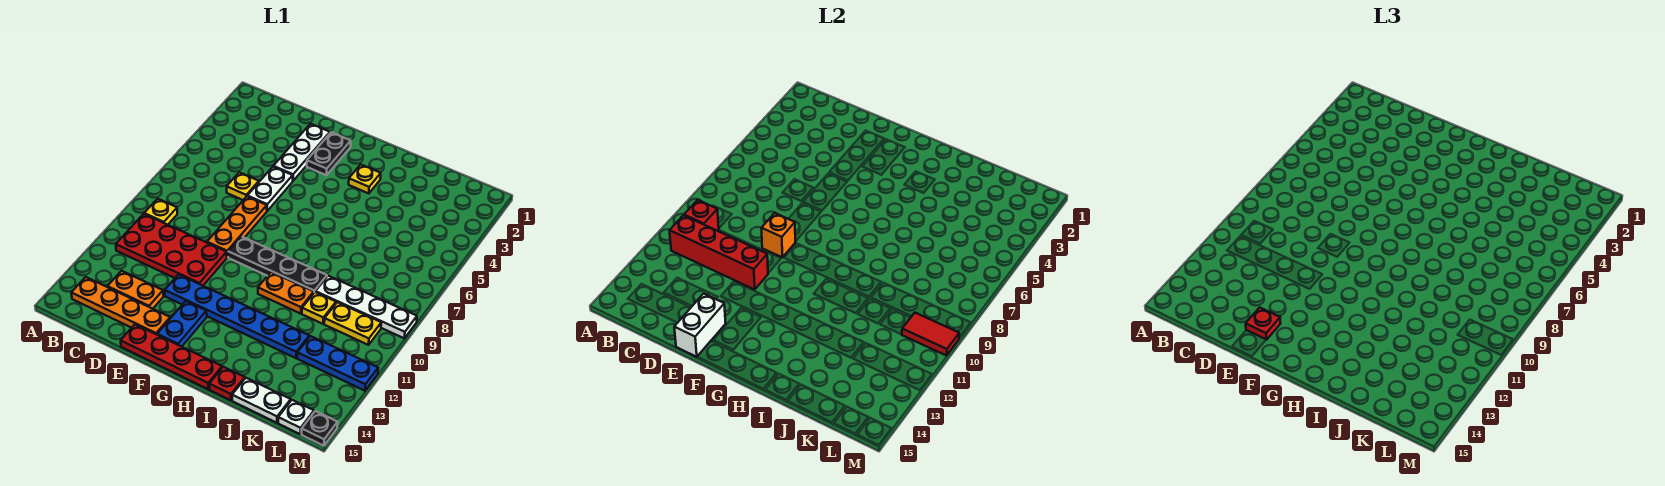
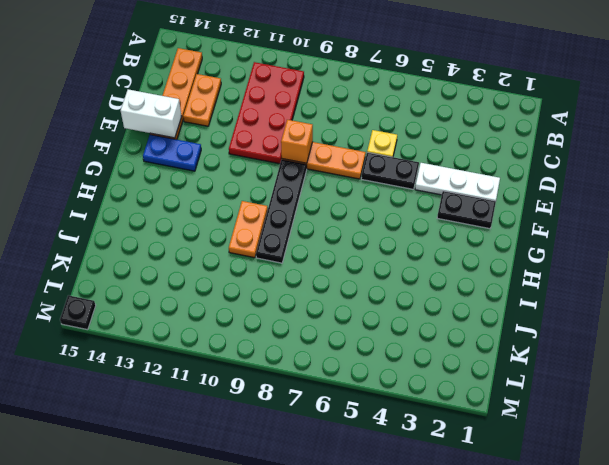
black plate E5:E6 level 1 -> white plate E5:E6 level 1
none -> yellow plate B9 level 1
none -> blue plate E12:J12 level 1
none -> red plate E15:H15 level 1

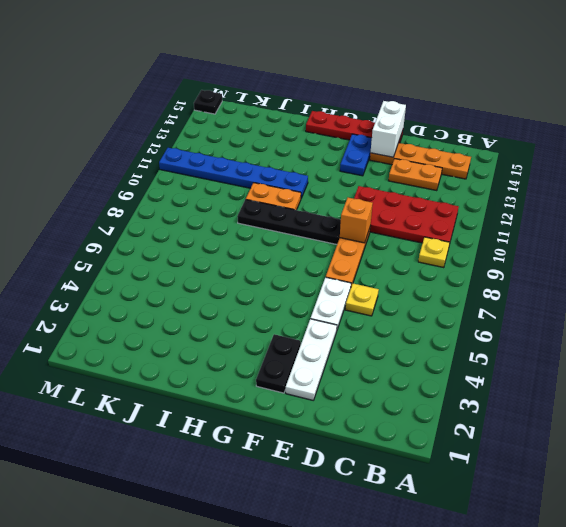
blue plate H11:M11 level 1 -> blue plate E12:J12 level 1
none -> yellow plate H3 level 1
none -> red plate I15 level 1
none -> white plate J9:M9 level 1

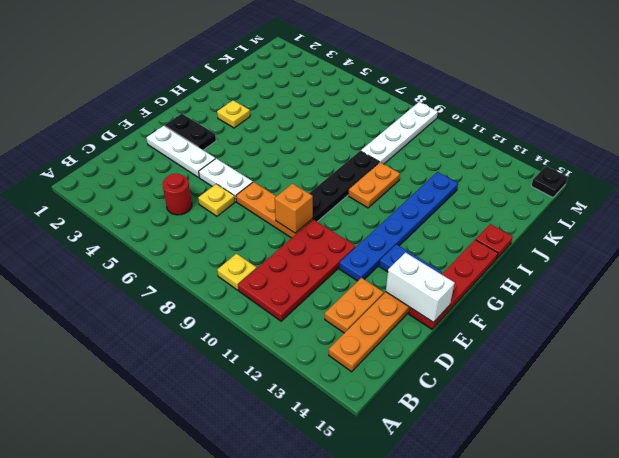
red round brick C5 level 1 -> none
none -> yellow plate J10 level 1
none -> white plate J15:K15 level 1
none -> yellow plate K10:L10 level 1

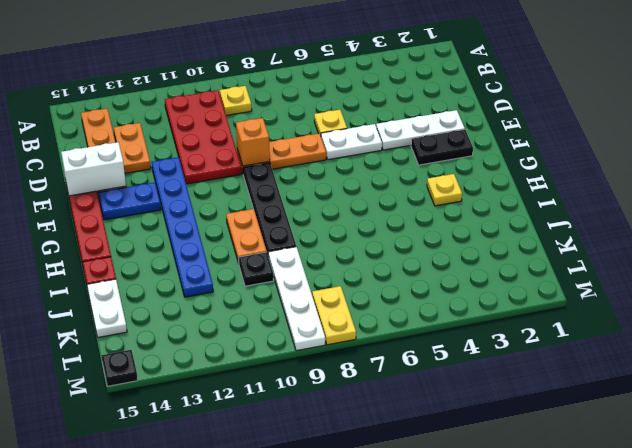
black plate J10 level 1 -> yellow plate J10 level 1
yellow plate L8:M8 level 1 -> yellow plate K10:L10 level 1
none -> blue plate K12:M12 level 1
none -> white plate L15 level 1
none -> red brick B10 level 2

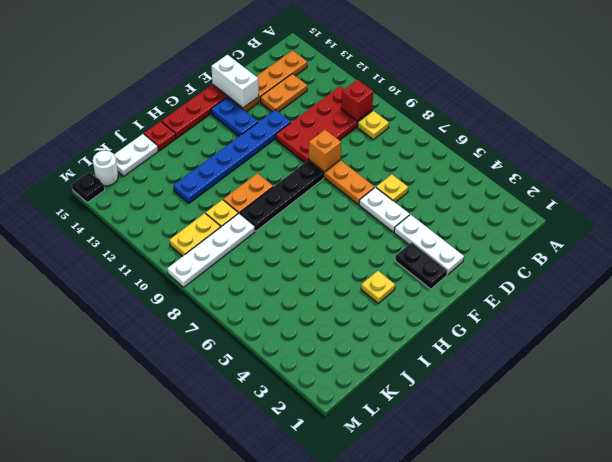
white round brick L15 level 1 -> white plate L15 level 1
none -> blue plate K12:M12 level 1
none -> red brick B11:E11 level 2
none -> red tile L10:M10 level 2

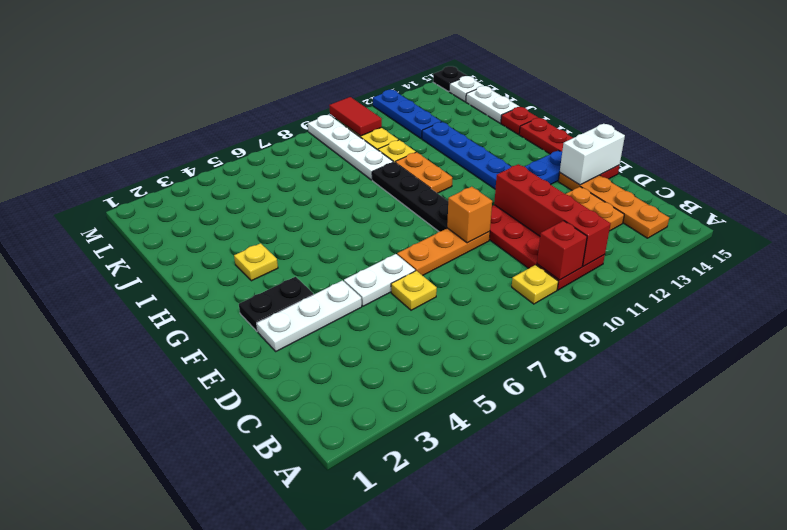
none -> red plate E14 level 3

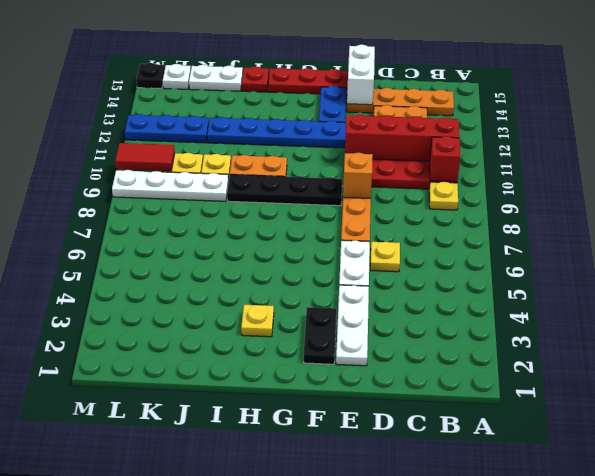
none -> red plate E14 level 3

